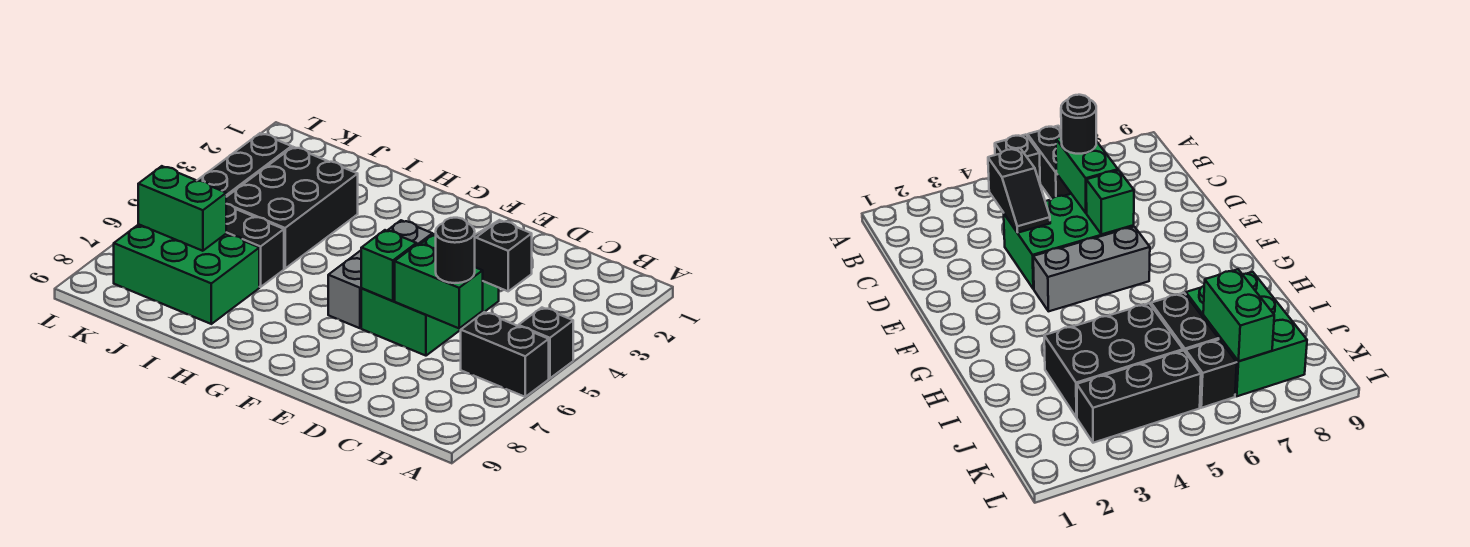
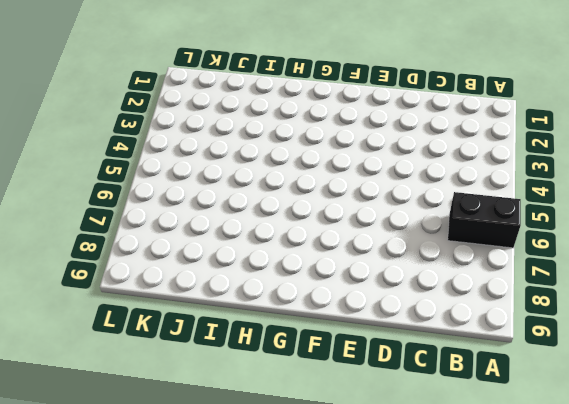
none -> black brick A5 level 1
none -> green brick D4:E6 level 1
none -> grey brick F4:F6 level 1

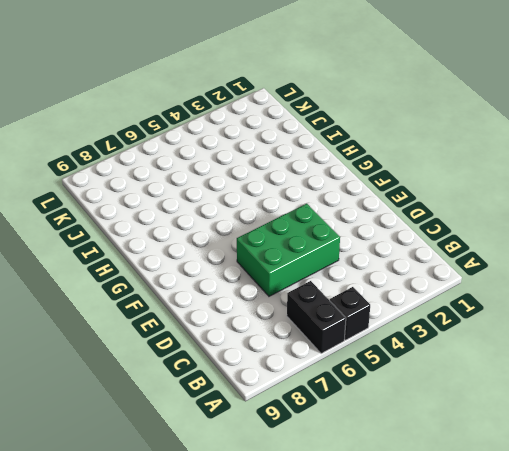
none -> grey brick F4:F6 level 1
none -> black brick I3:J5 level 1
none -> black brick I6:J6 level 1

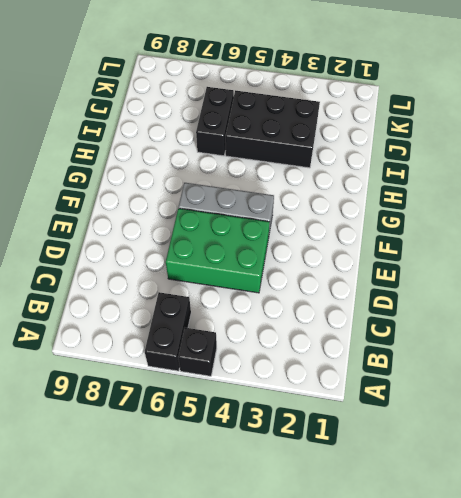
none -> green brick I7:K8 level 1
none -> black brick K3:K5 level 1
none -> black brick K6 level 1

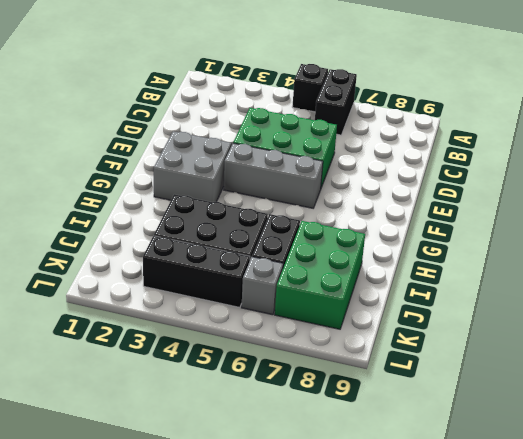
grey brick F2:G3 level 1 -> none
grey brick K6 level 1 -> black brick K6 level 1
none -> black slope C4:D4 level 2 top C
none -> green brick C6:D6 level 2
none -> green brick E6 level 2

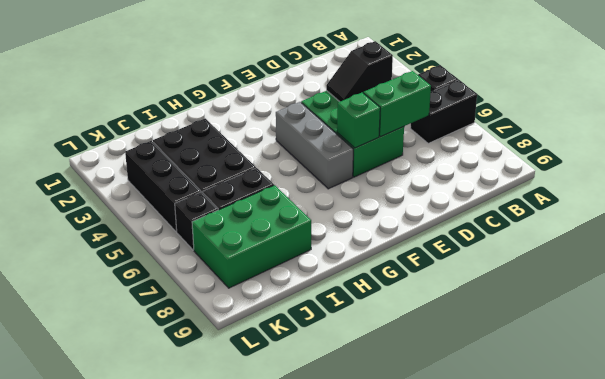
none -> green brick J7:K7 level 2
none -> black round brick C6 level 3

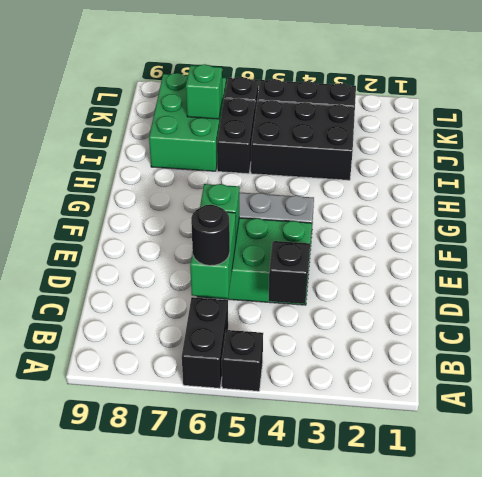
green brick J7 level 2 -> green brick J7:K7 level 2

